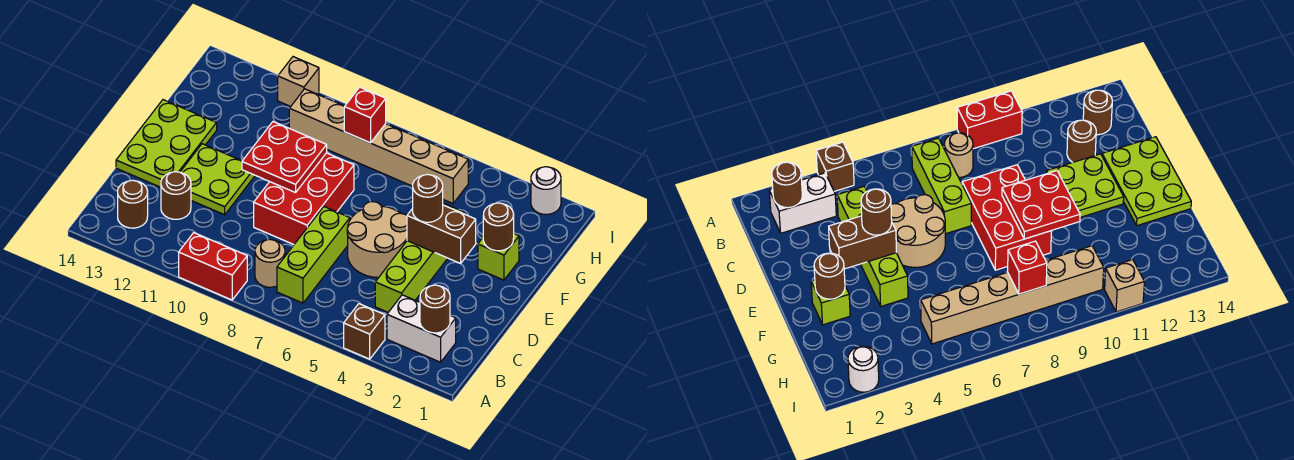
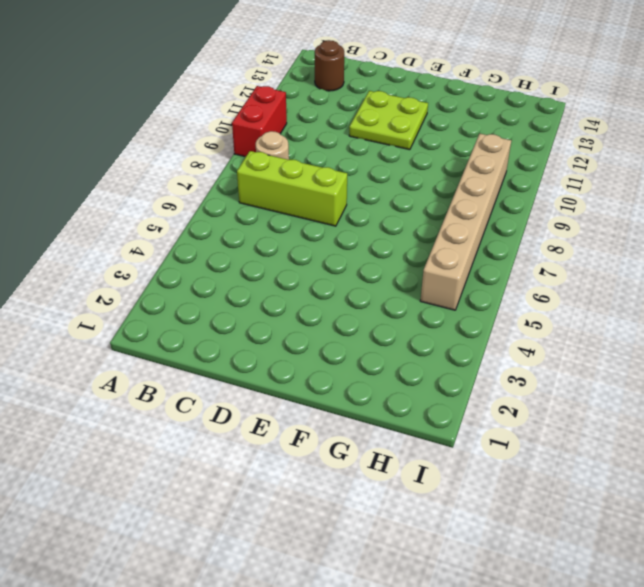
none -> brown brick A4 level 1
none -> white brick B2:B3 level 1
none -> lime brick C4:F4 level 1

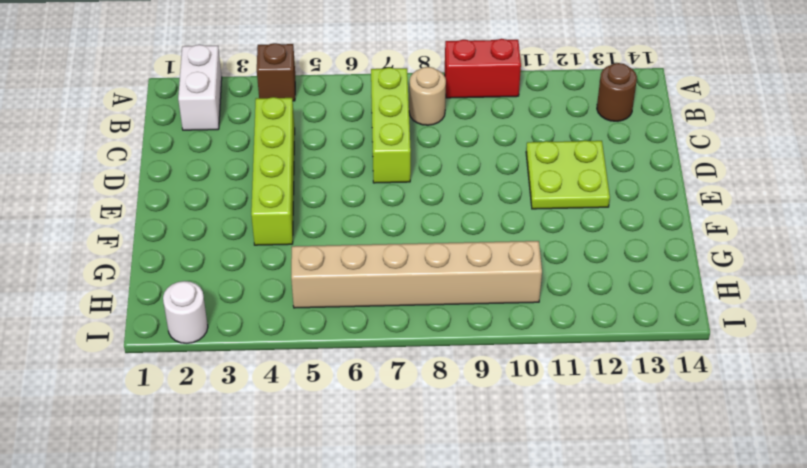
white brick A2:B2 level 1 -> white brick B2:B3 level 1
none -> brown round brick C12 level 1
none -> tan round brick D5:E6 level 1
none -> red brick D8:F9 level 1

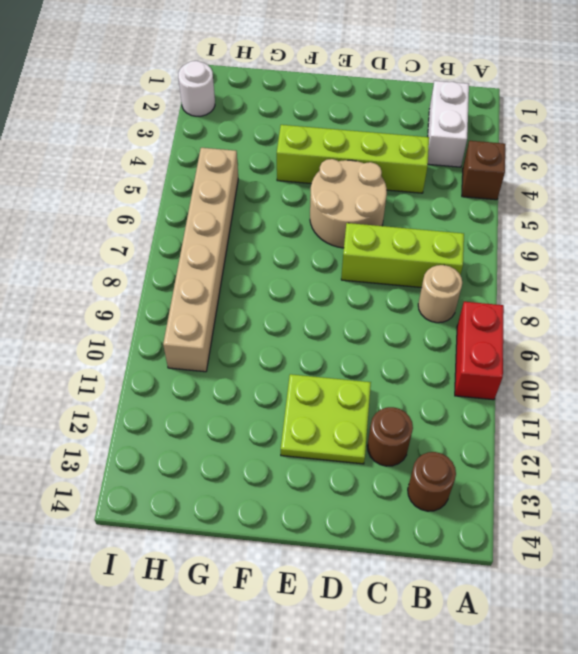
none -> red brick D8:F9 level 1
none -> lime plate D13:F14 level 1
none -> lime brick F2 level 1

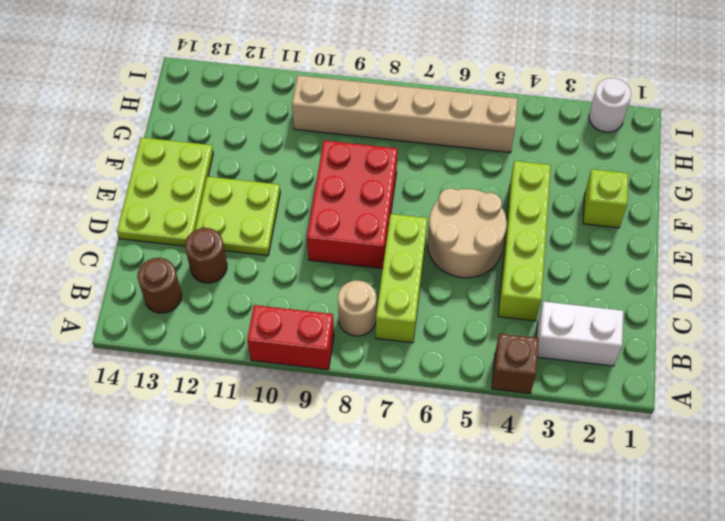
none -> tan brick I11 level 1
none -> brown round brick B2 level 2
none -> brown brick E3:E4 level 2

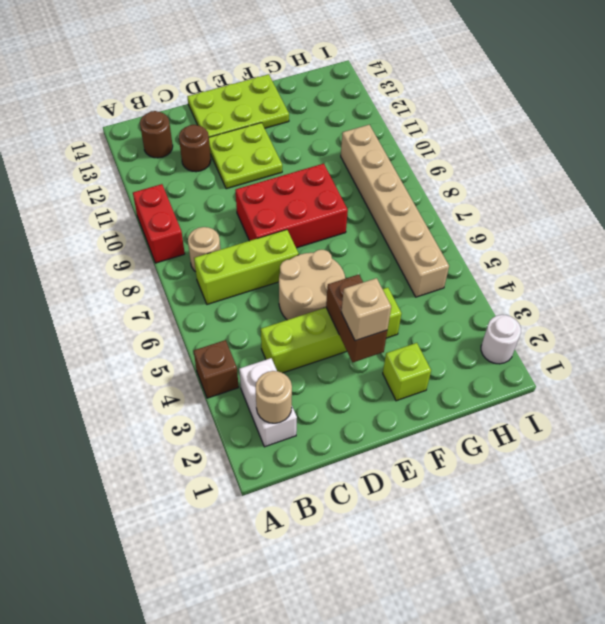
tan round brick B2 level 2 -> brown round brick B2 level 2
tan brick E3 level 3 -> tan brick I11 level 1
none -> red plate E9:F10 level 2
none -> brown round brick F2 level 2
none -> red brick H8 level 2

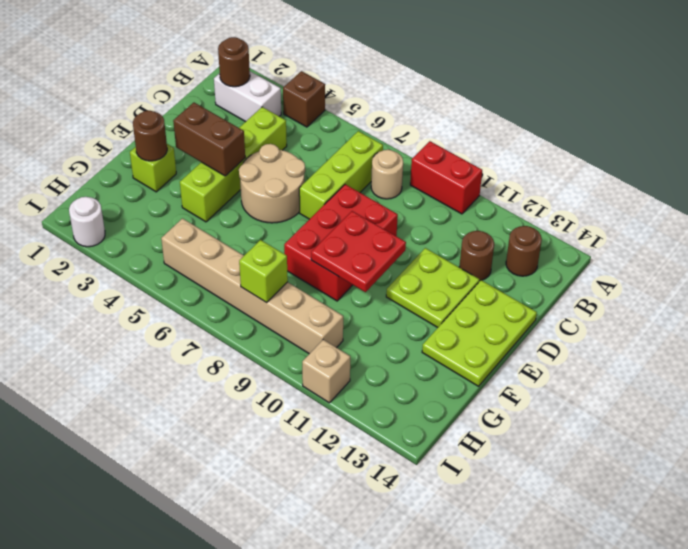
lime brick H8 level 2 -> red brick H8 level 2
none -> brown round brick E4 level 3

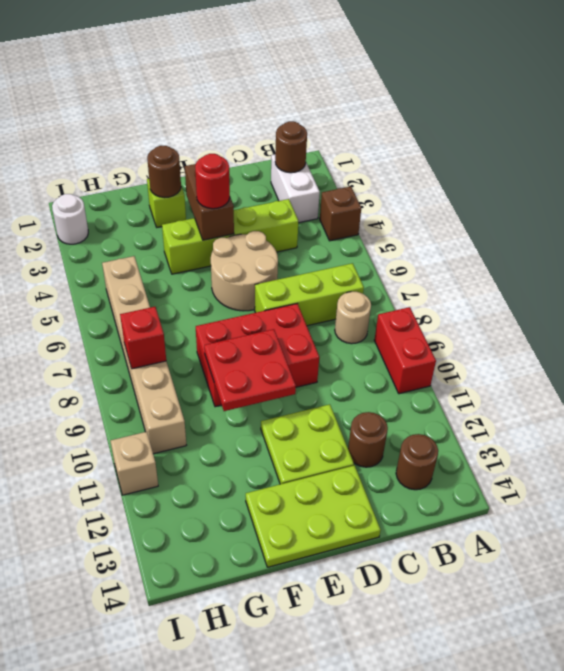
red round brick E4 level 3 -> brown round brick E4 level 3

